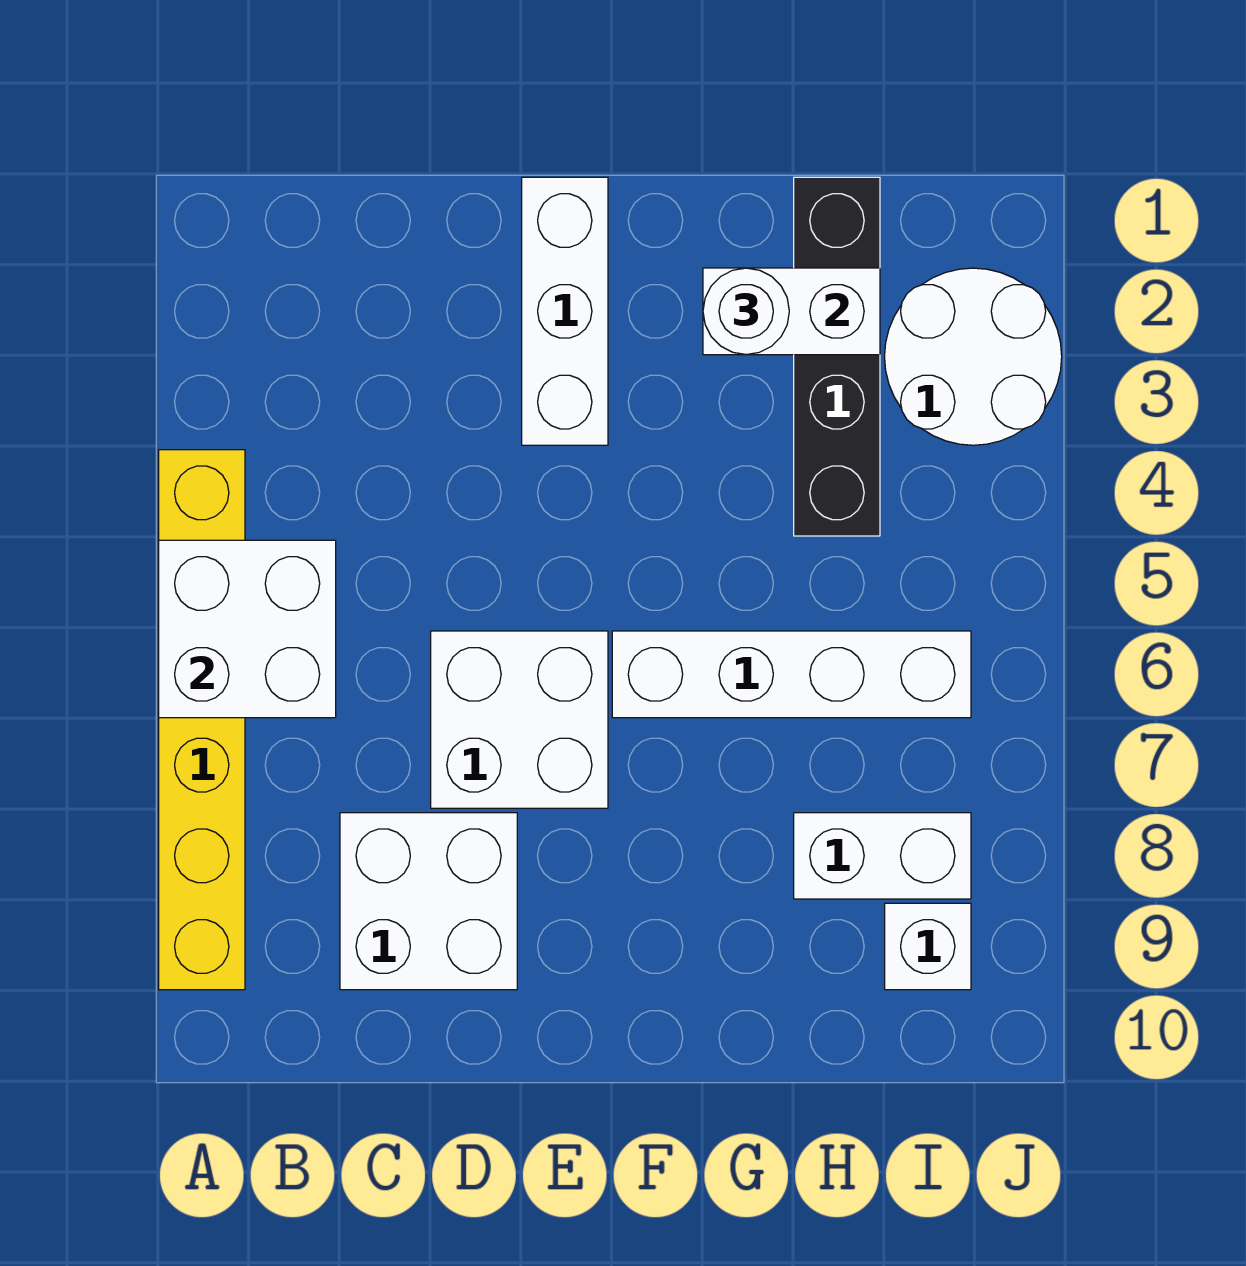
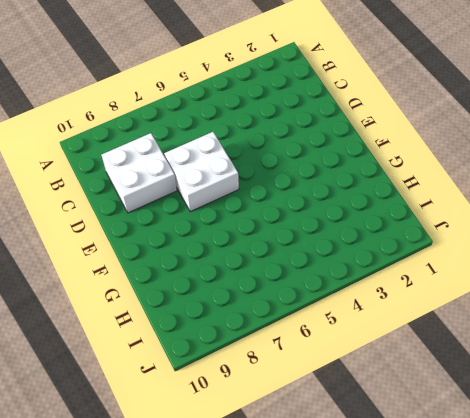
none -> yellow brick A4:A9 level 1
none -> white brick E1:E3 level 1
none -> white brick F6:I6 level 1

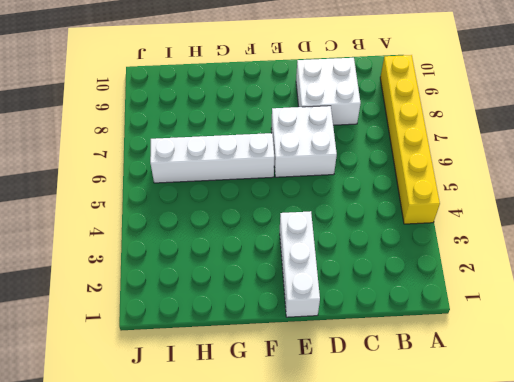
none -> black brick H1:H4 level 1
none -> white brick H8:I8 level 1
none -> white round brick I2:J3 level 1

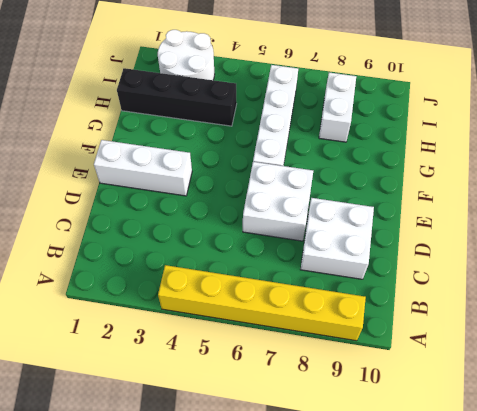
none -> white brick I9 level 1
none -> white brick A5:B6 level 2
none -> white brick G2:H2 level 2

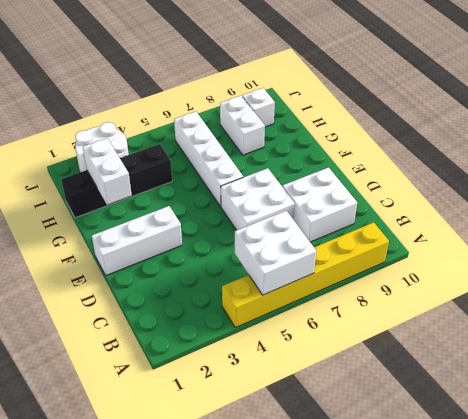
none -> white round brick G2 level 3

